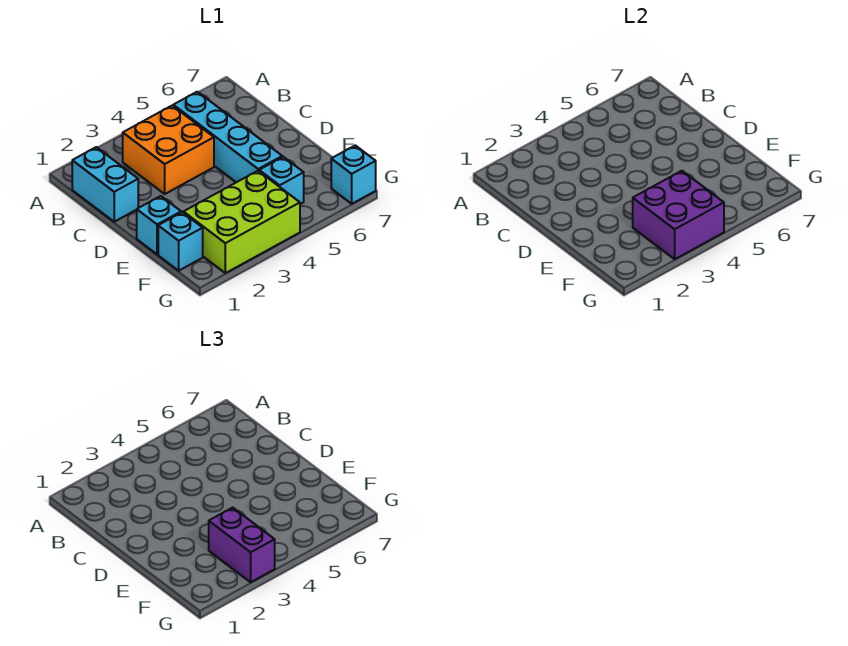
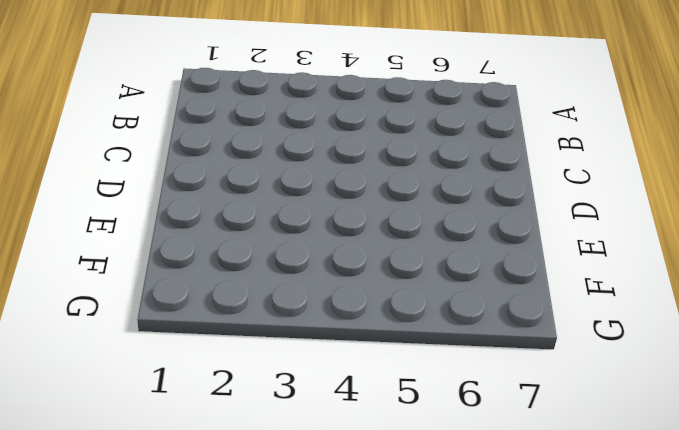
none -> cyan brick B1:C1 level 1
none -> orange brick B3:C4 level 1

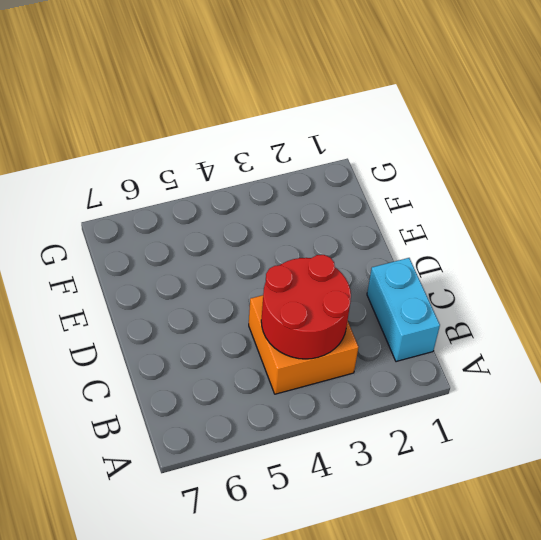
red round brick B3:C4 level 2 -> none
none -> cyan brick B5:E5 level 1
none -> cyan brick E1 level 1

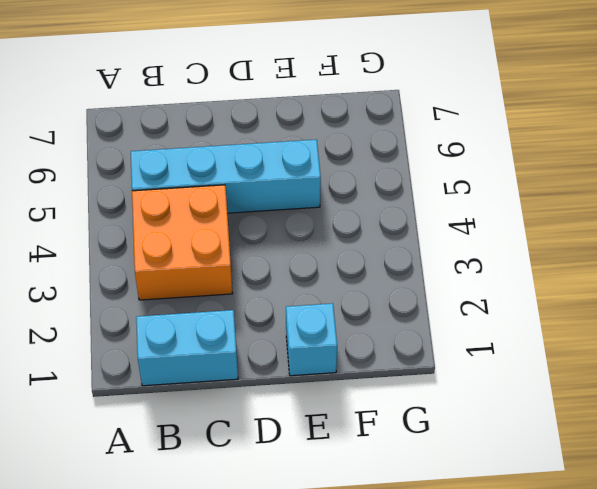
none -> cyan brick F1 level 1
none -> lime brick F2:G4 level 1

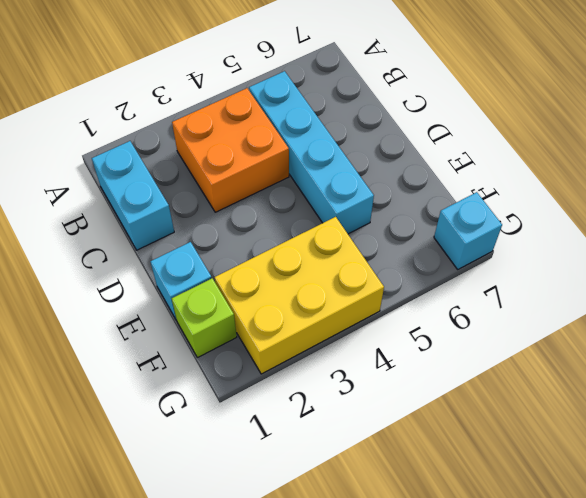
lime brick F1 level 1 -> cyan brick F1 level 1
yellow brick F2:G4 level 1 -> lime brick F2:G4 level 1
none -> cyan brick F5 level 1
none -> purple brick F3:G4 level 2

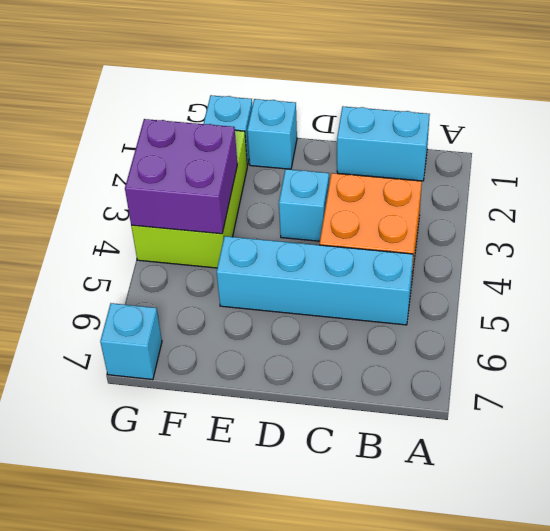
cyan brick D3 level 1 -> cyan brick F5 level 1
none -> purple brick F3:G3 level 3

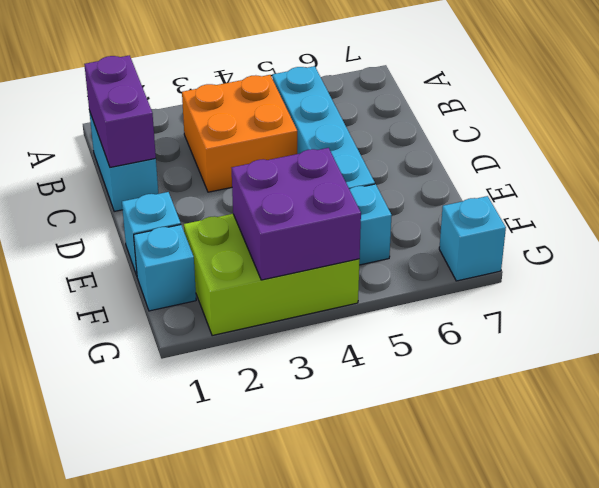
purple brick B1:C1 level 2 -> purple brick F3:G3 level 3

